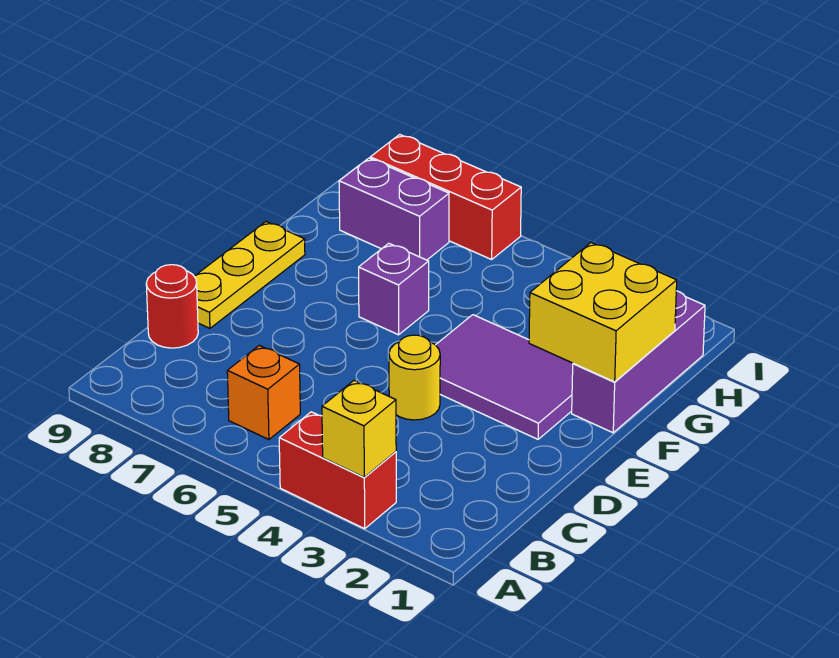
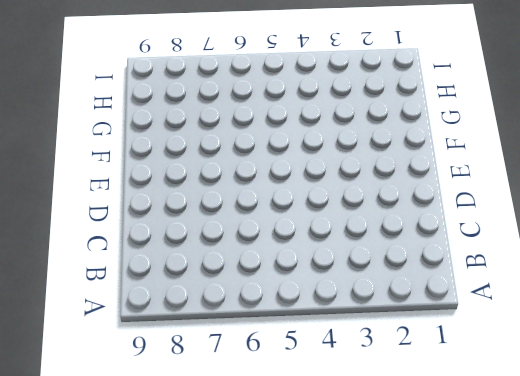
none -> red brick A3:A4 level 1
none -> orange brick B6 level 1
none -> red round brick C9 level 1

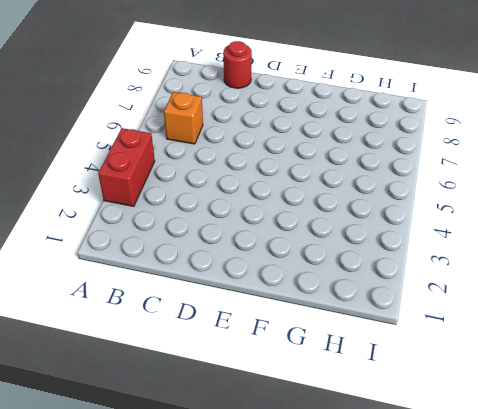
none -> yellow round brick D4 level 1
none -> yellow plate D9:F9 level 1
none -> purple tile E2:F4 level 1

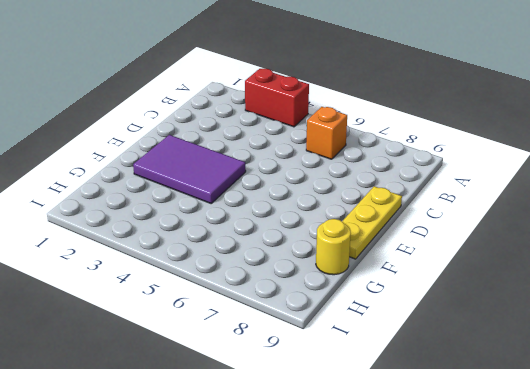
yellow round brick G9 level 1 -> yellow round brick D4 level 1
none -> red round brick C9 level 1
none -> purple brick F1:H1 level 1
none -> purple brick F6 level 1

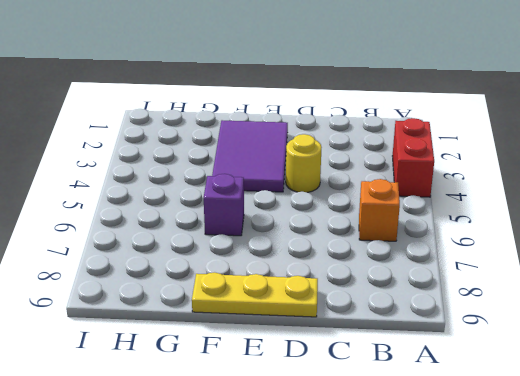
none -> red round brick C9 level 1
none -> purple brick F1:H1 level 1
none -> purple brick H7:H8 level 1

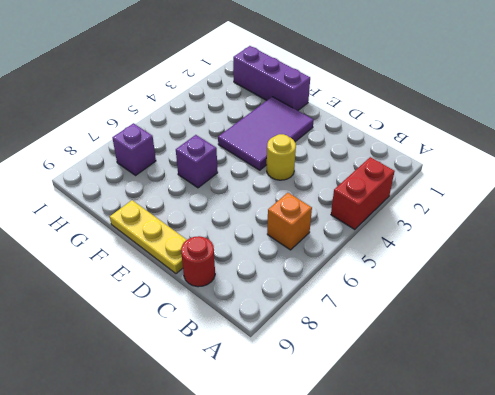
purple brick H7 level 1 -> purple brick H7:H8 level 1
none -> red brick I6:I8 level 1
none -> yellow brick A3 level 2
none -> yellow brick F1:G2 level 2

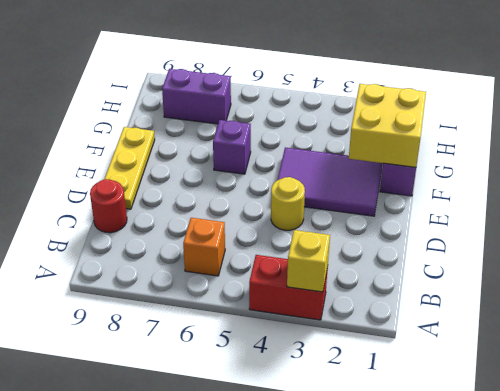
none -> red brick I6:I8 level 1

